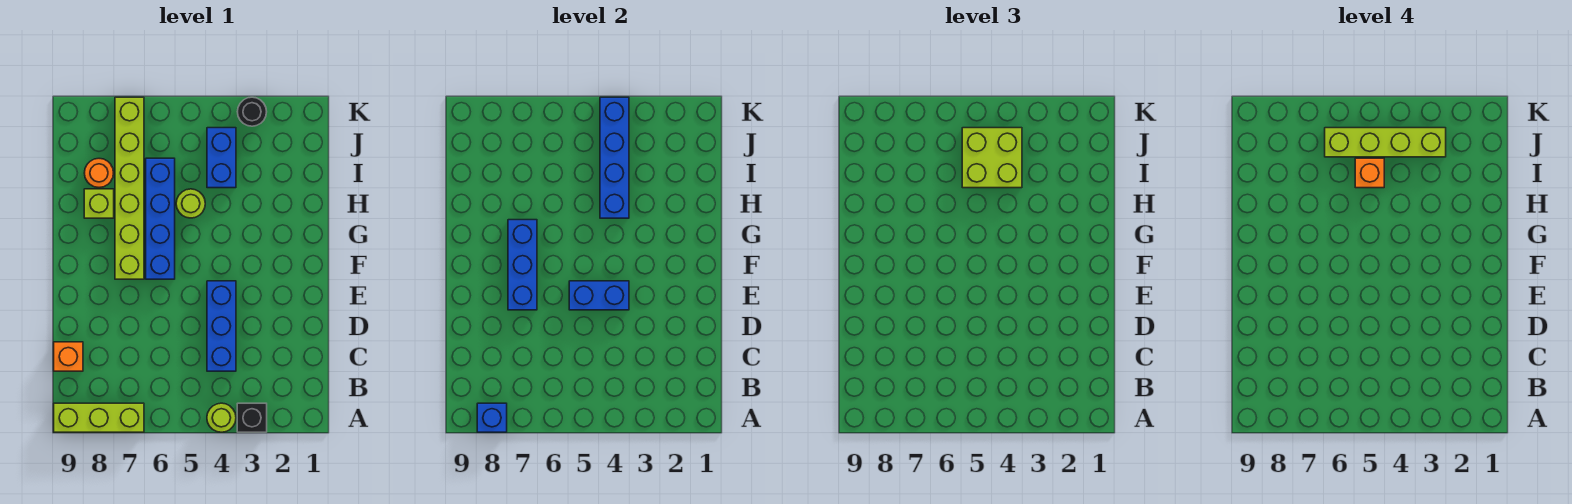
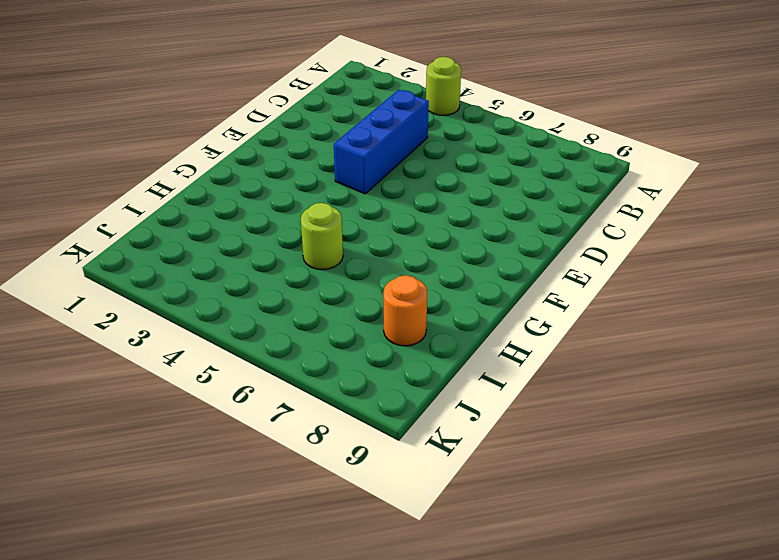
none -> black brick A3 level 1
none -> lime brick A7:A9 level 1
none -> orange brick C9 level 1

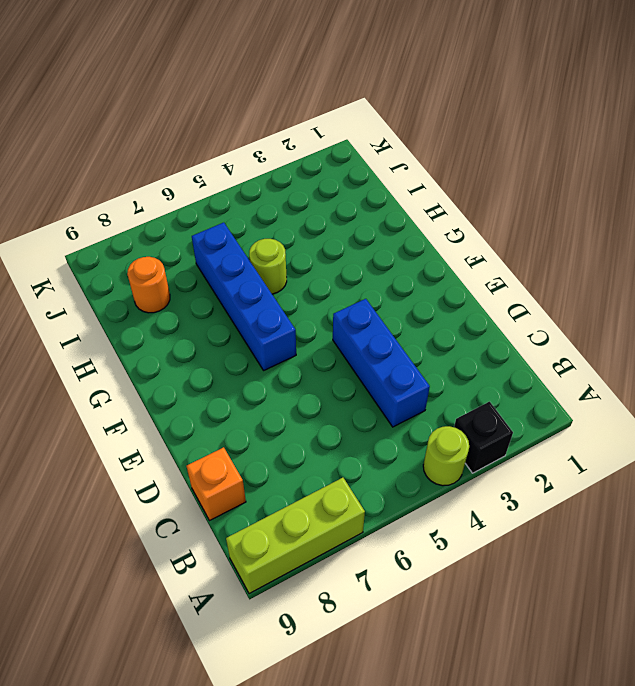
none -> lime brick F7:K7 level 1
none -> lime brick H8 level 1
none -> blue brick I4:J4 level 1

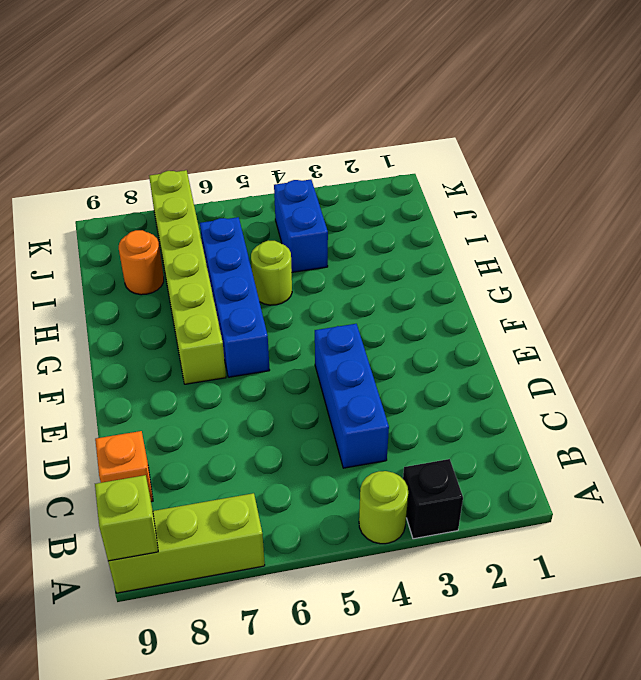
lime brick A9 level 2 -> lime brick H8 level 1
none -> black round brick K3 level 1
none -> blue brick A8 level 2
none -> blue brick E4:E5 level 2

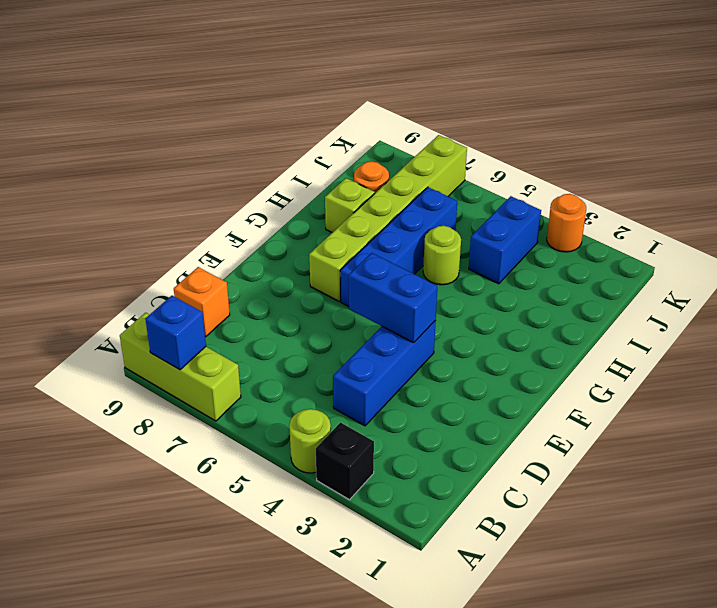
orange round brick K3 level 1 -> black round brick K3 level 1
none -> blue brick E7:G7 level 2
none -> blue brick H4:K4 level 2
none -> lime brick I4:J5 level 3

